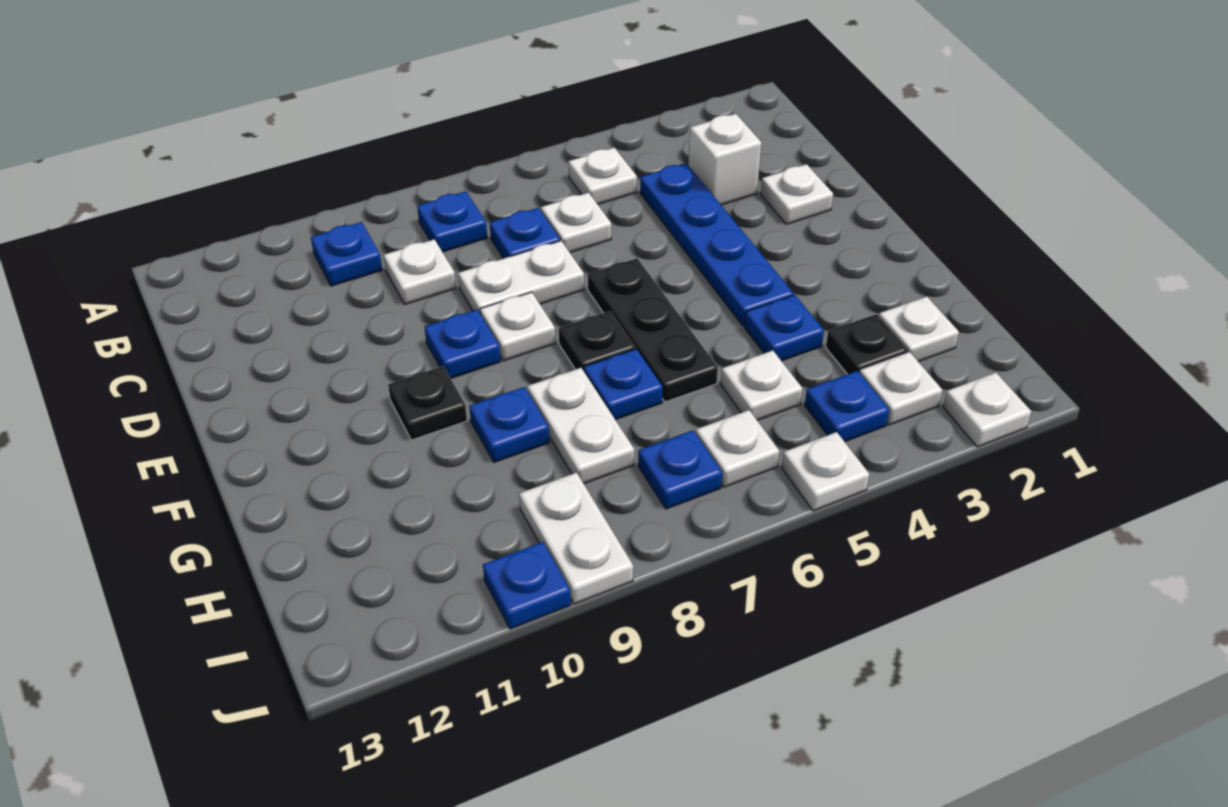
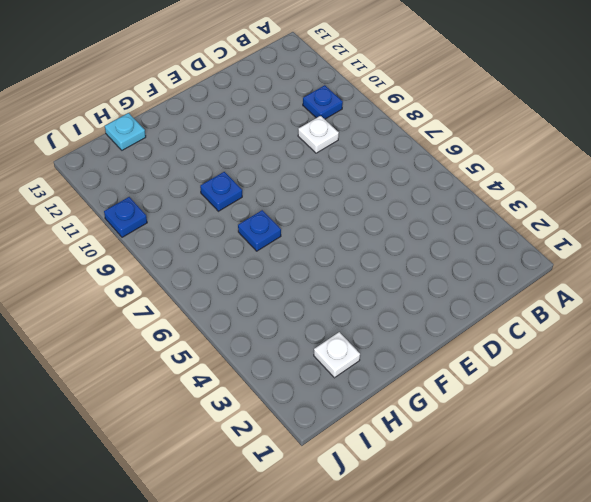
cyan plate H13 level 1 -> none
none -> white plate B5 level 1
none -> blue plate B8 level 1
none -> white brick C3 level 1
none -> blue plate C4:F4 level 1

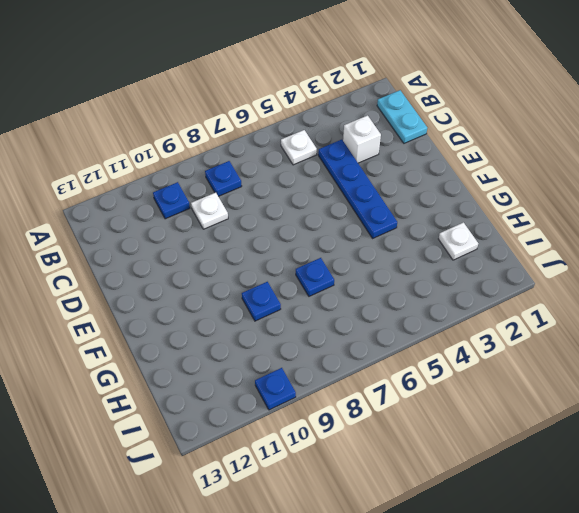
cyan plate B1:C1 level 1 -> none
none -> white plate C6 level 1
none -> blue plate C7 level 1
none -> white plate D2 level 1
none -> white plate D7:D8 level 1

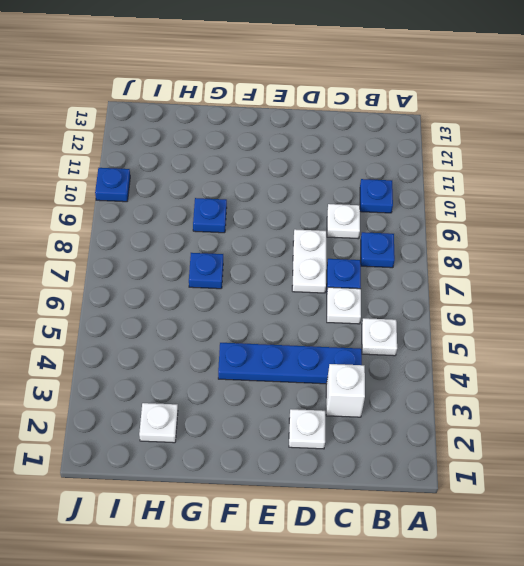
none -> black plate E6:G6 level 1
none -> white plate E8 level 1
none -> blue plate E9 level 1
none -> black plate F7 level 1

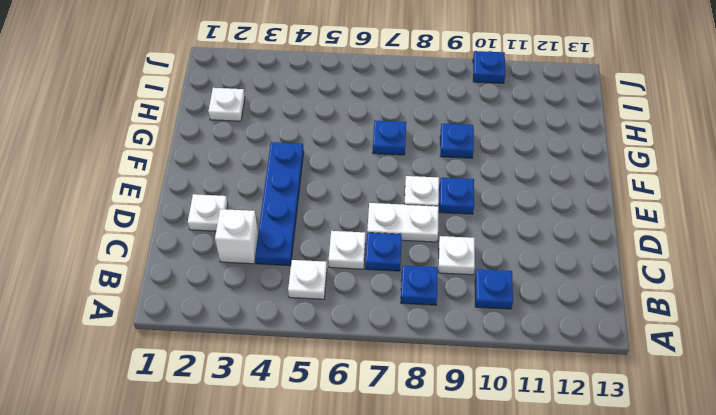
none -> black plate E6:G6 level 1
none -> black plate F7 level 1
none -> black plate F10 level 1
none -> blue plate G4 level 1

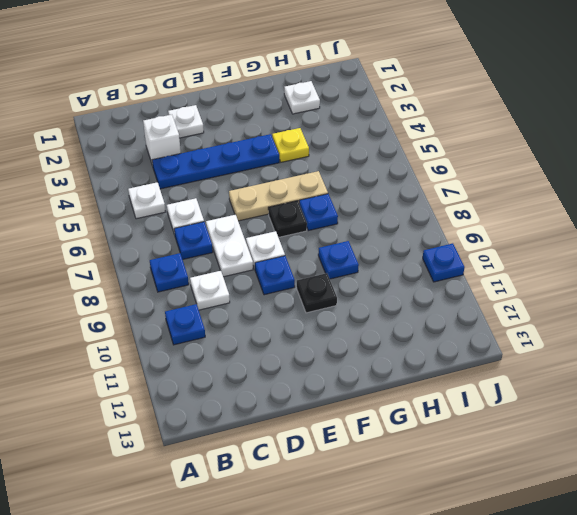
tan plate E6:G6 level 1 -> black plate E6:G6 level 1
yellow plate G4 level 1 -> blue plate G4 level 1
none -> white plate G8:H8 level 1
none -> black plate H3 level 1
none -> white plate H5 level 1
none -> white plate I3 level 1

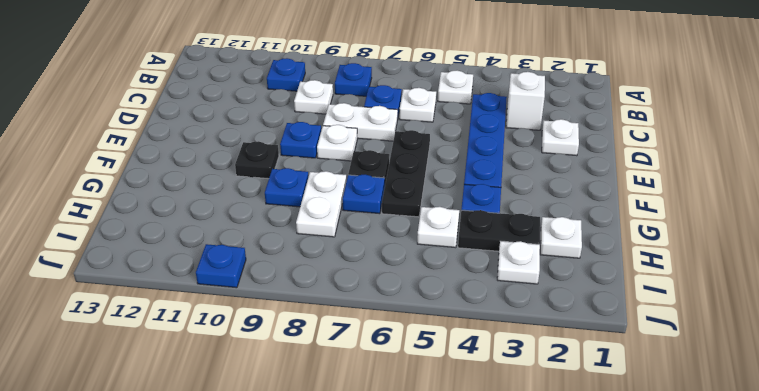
black plate H3:H4 level 1 -> black plate H3 level 1
none -> blue plate I4 level 1
none -> white plate I6 level 1
none -> blue plate I7 level 1
none -> white plate I9:J9 level 1

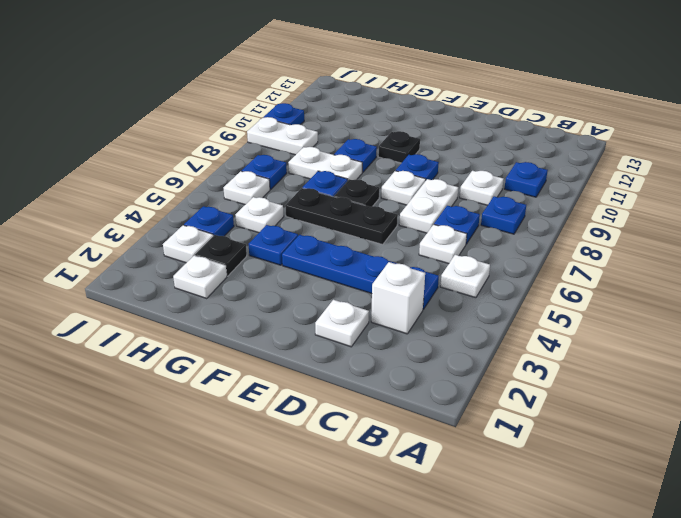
none -> white plate J2 level 1
none -> white plate J5 level 1

